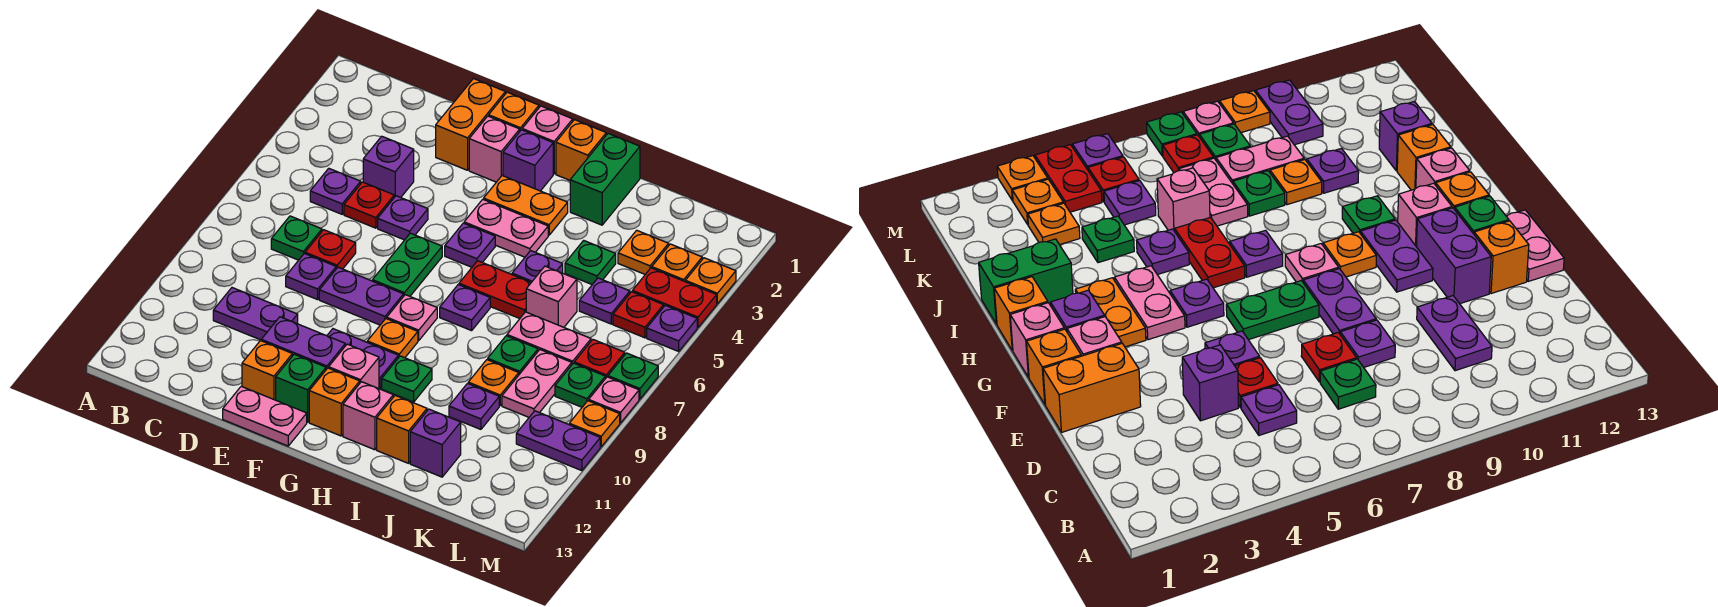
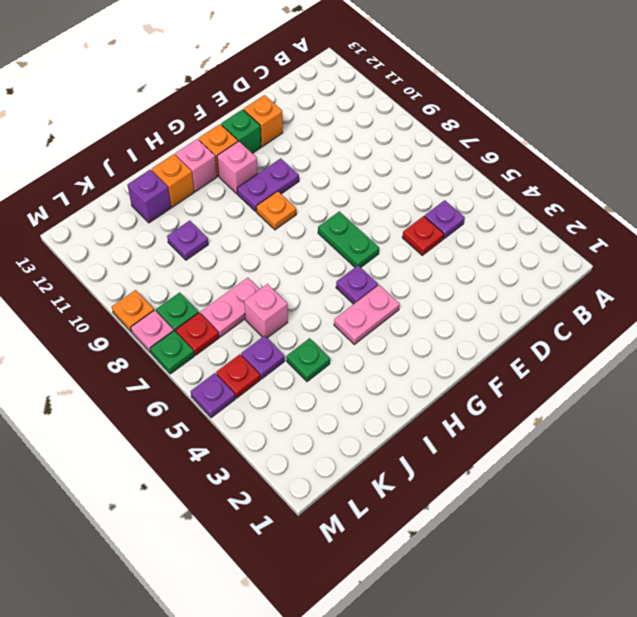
none -> green plate C7 level 1
none -> purple plate C10:D10 level 1
none -> purple brick D4 level 1
none -> red plate D7 level 1

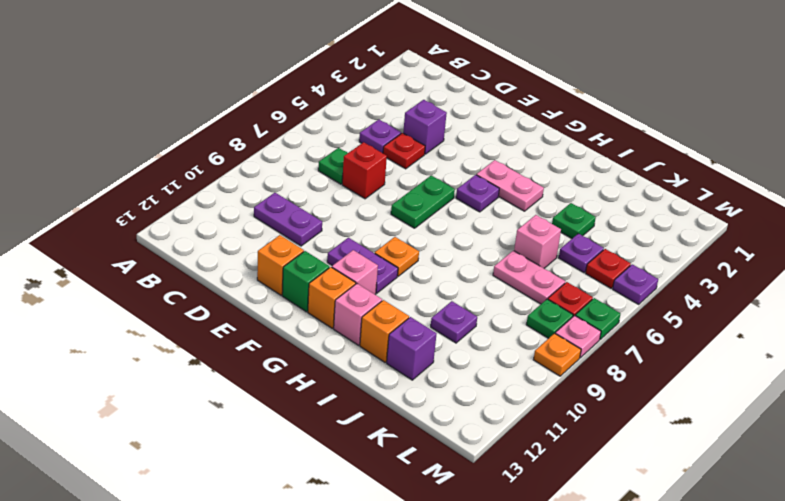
red brick D7 level 1 -> red plate D7 level 1
none -> purple plate D8 level 1
none -> orange brick E1:E2 level 1
none -> purple plate E5 level 1
none -> purple plate E8:F8 level 1

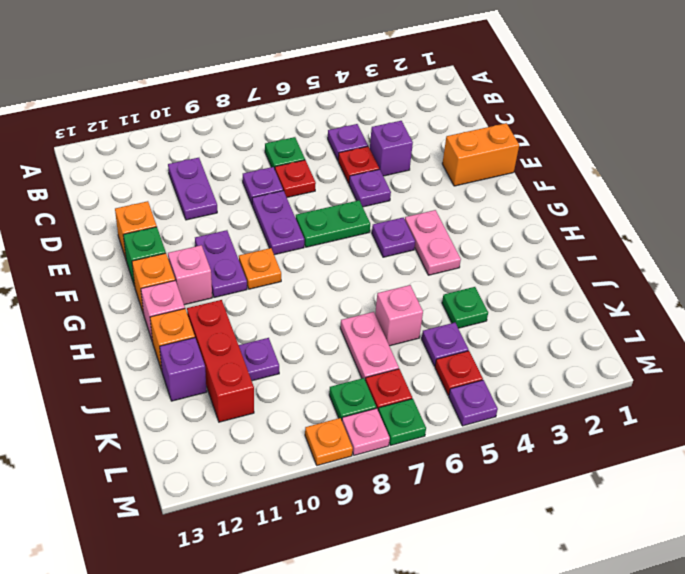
red brick I11:K11 level 1 -> none
none -> purple brick E11:F11 level 1
none -> pink plate E13:F13 level 1
none -> orange brick F1 level 1
none -> pink brick F2 level 1

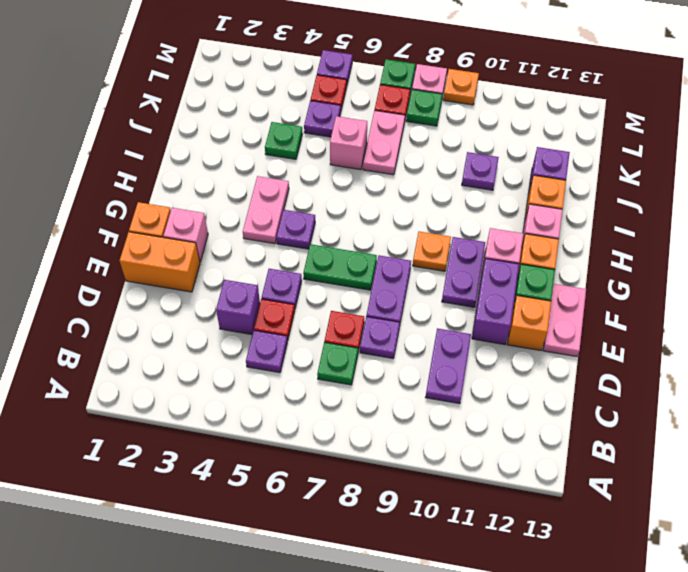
none -> pink brick G1 level 1
none -> purple brick G2 level 1
none -> orange plate G3:H3 level 1
none -> pink plate G8 level 1

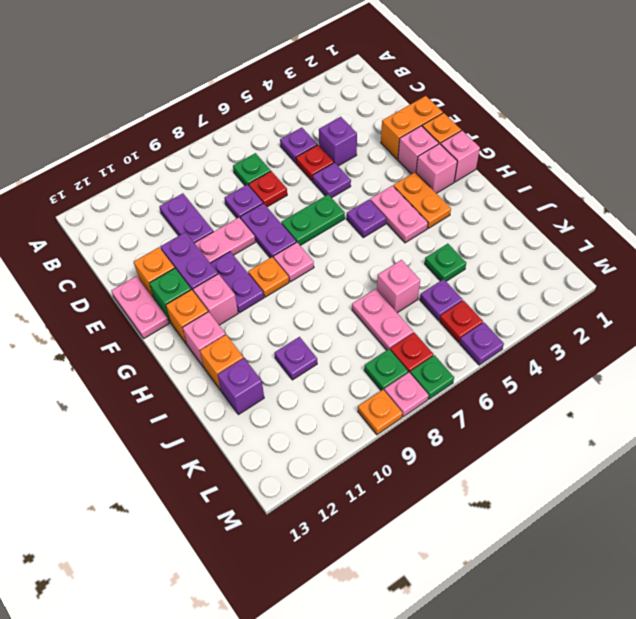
pink plate E9:E10 level 1 -> pink plate K8:K9 level 1
pink brick G2 level 1 -> purple brick G2 level 1
none -> orange brick H1 level 1
none -> red plate H6:I6 level 1
none -> purple plate H7 level 1
none -> green plate H10 level 1

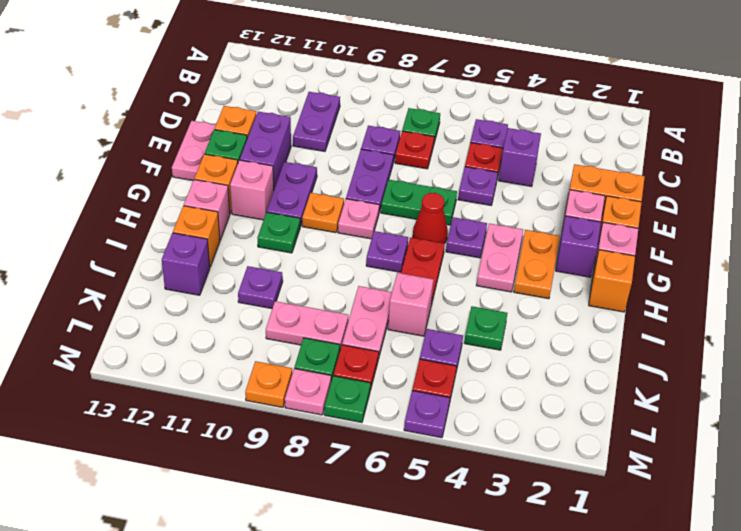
red cone G6 level 1 -> none
none -> green brick I1:I2 level 1
none -> purple plate I5 level 1
none -> green plate J8 level 1
none -> orange plate J9 level 1

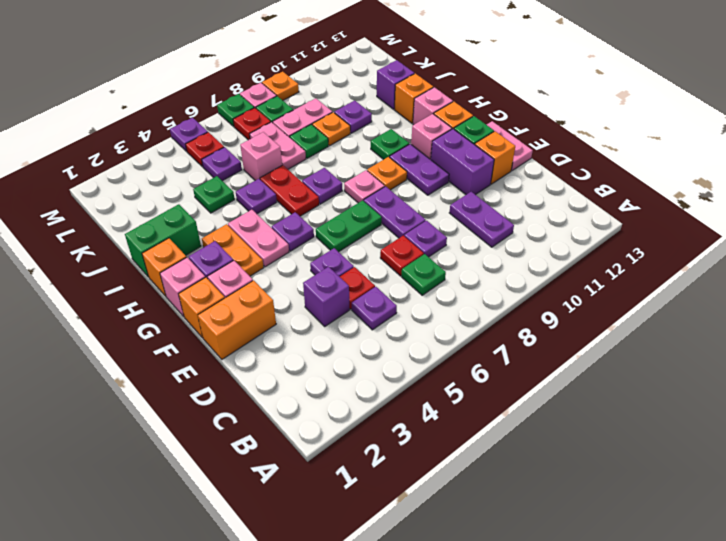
none -> orange plate K3 level 1
none -> orange plate L3 level 1
none -> red plate L4:M4 level 1
none -> purple plate L10:M10 level 1

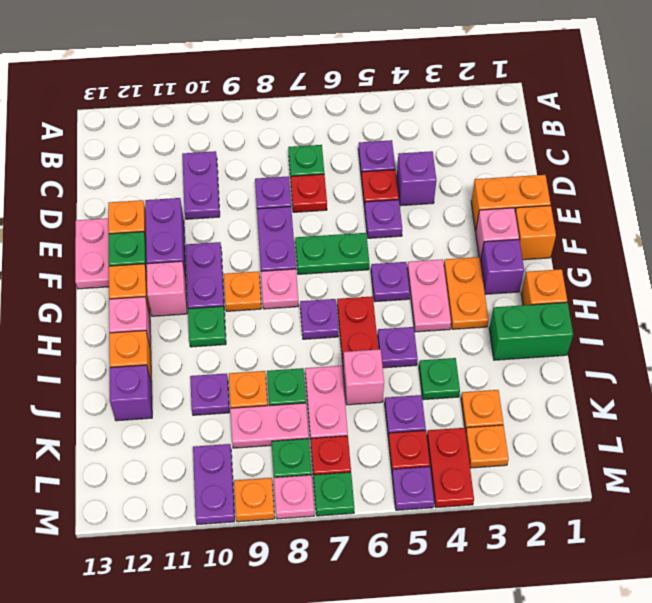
none -> pink brick G1 level 1
none -> orange plate M3 level 1

